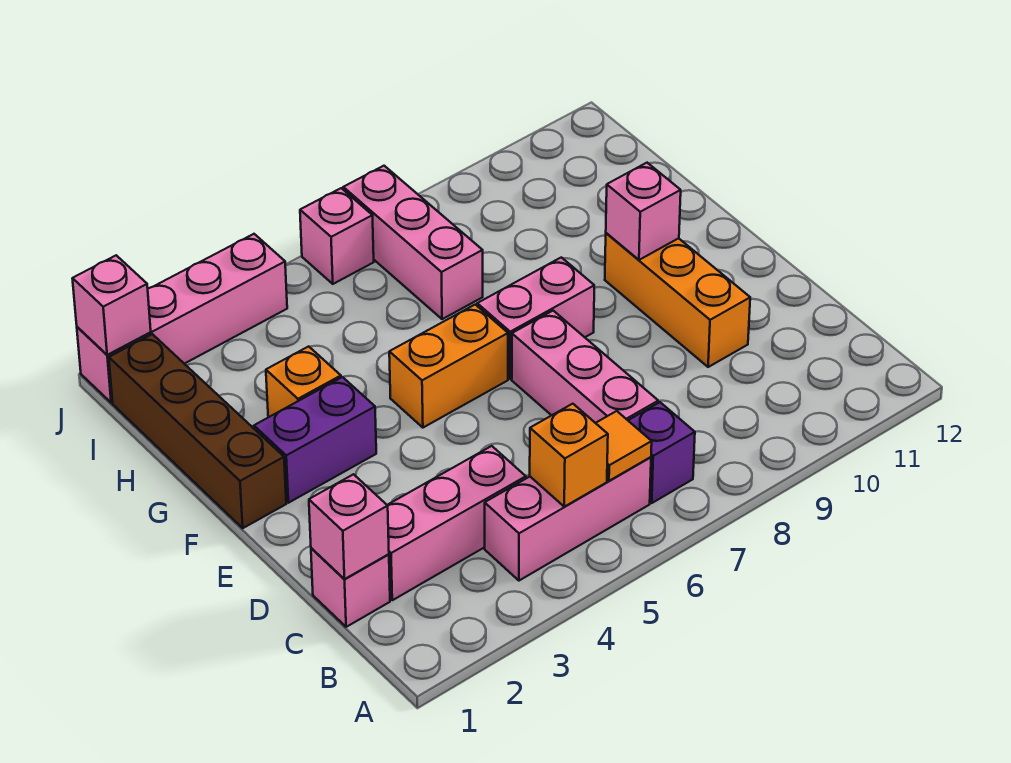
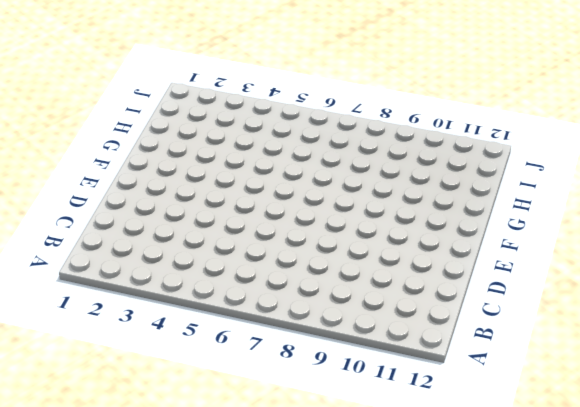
none -> pink brick B4:B6 level 1
none -> purple brick B7 level 1
none -> pink brick C1 level 1

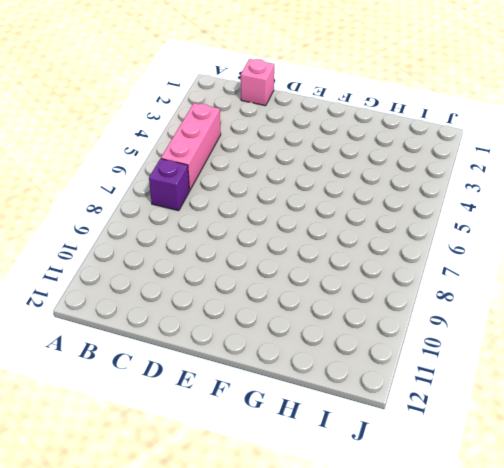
none -> pink brick C2:C4 level 1
none -> pink brick C7:E7 level 1
none -> orange brick D10:F10 level 1

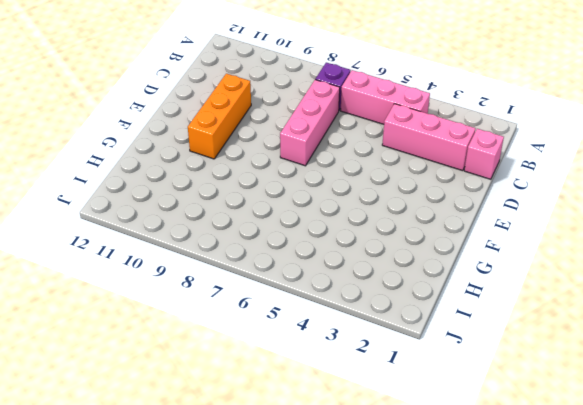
none -> brown brick F1:I1 level 1
none -> purple brick F2:F3 level 1
none -> orange brick F5:F6 level 1

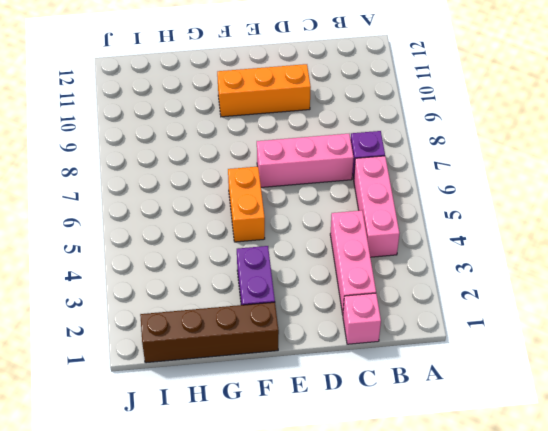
none -> pink brick F7:F8 level 1
none -> orange brick G3 level 1
none -> pink brick H7:J7 level 1

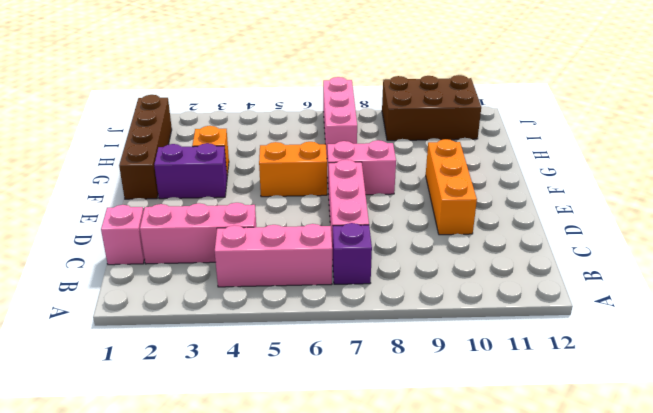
brown brick I9:J11 level 1 -> none
none -> pink brick J1:J4 level 1
none -> pink brick J6 level 1
none -> orange brick B5 level 2

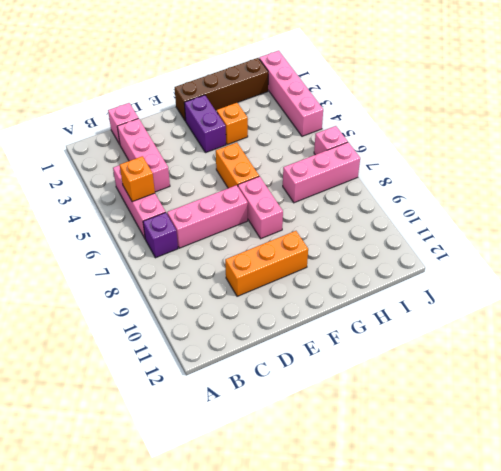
none -> orange tile B6 level 2
none -> pink brick C1 level 2
none -> pink brick F10 level 2

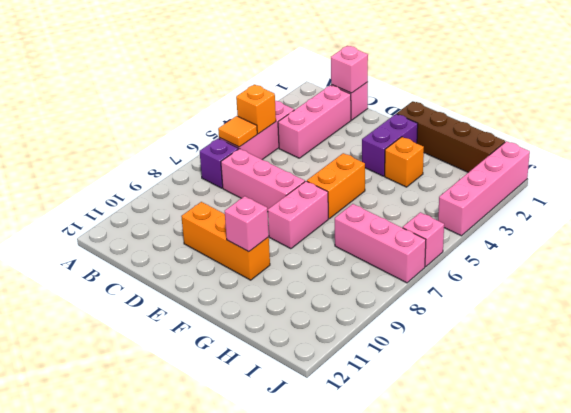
none -> pink brick J1 level 2

